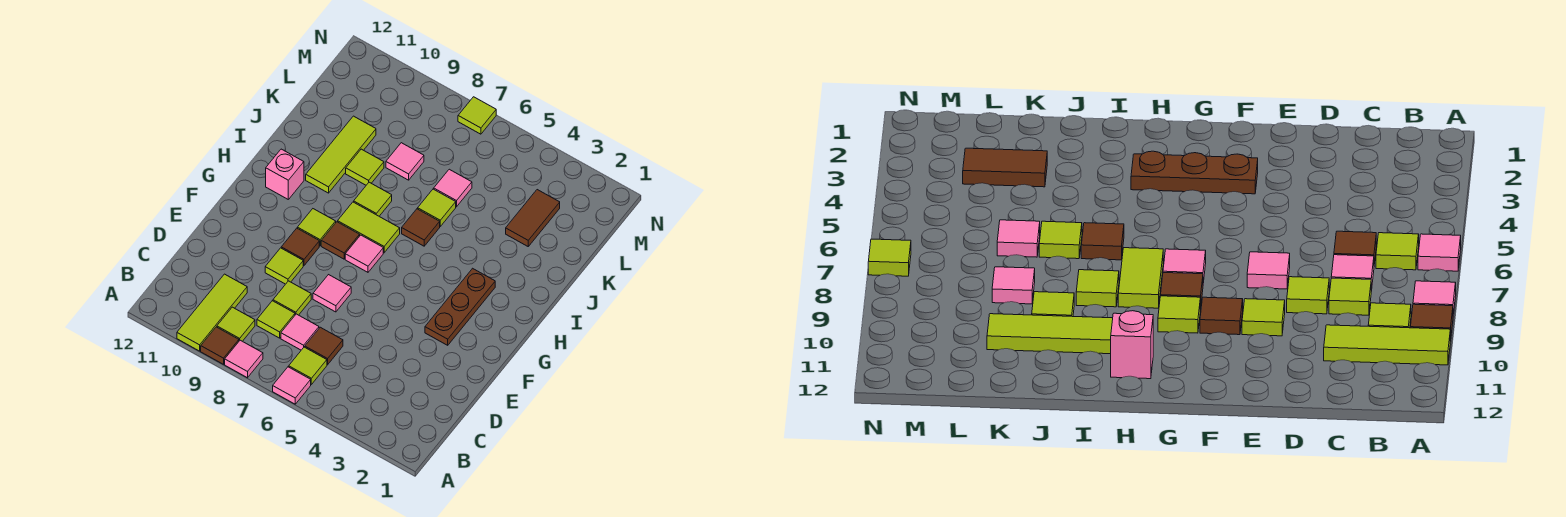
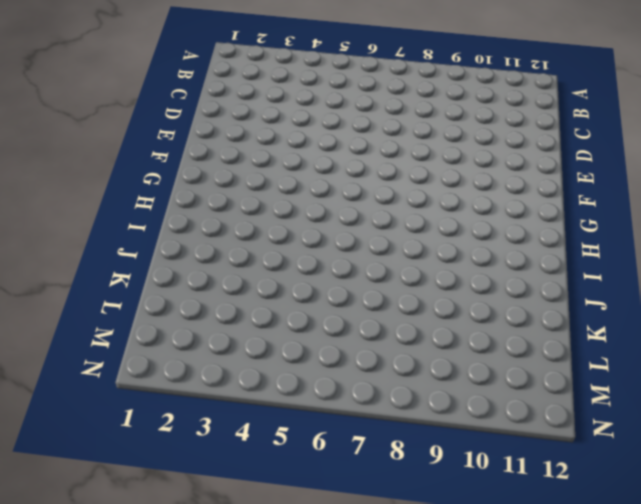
none -> pink tile A6 level 1
none -> pink tile A8 level 1
none -> brown tile A9 level 1

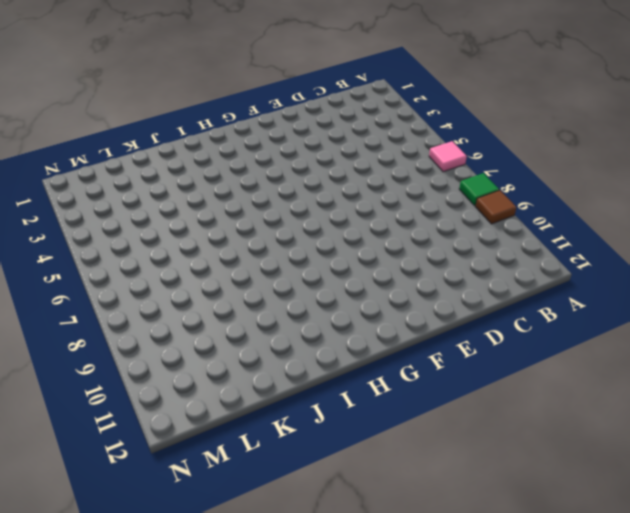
green tile A8 level 1 -> pink tile A8 level 1
none -> lime tile A10:C10 level 1
none -> lime tile B6 level 1
none -> lime tile B9 level 1

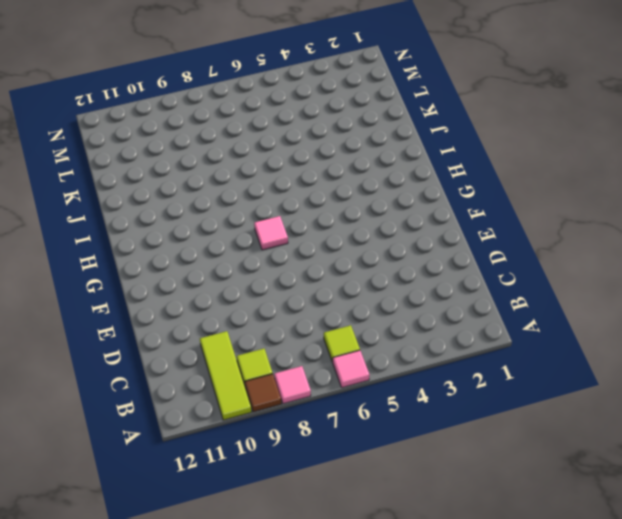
none -> brown tile C6 level 1
none -> pink tile C7 level 1
none -> lime tile C8 level 1

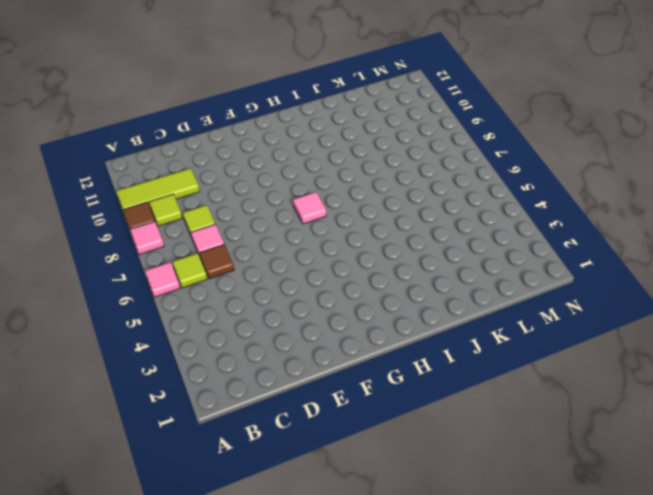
none -> lime tile D8 level 1
none -> pink tile E7 level 1
none -> lime tile E9 level 1

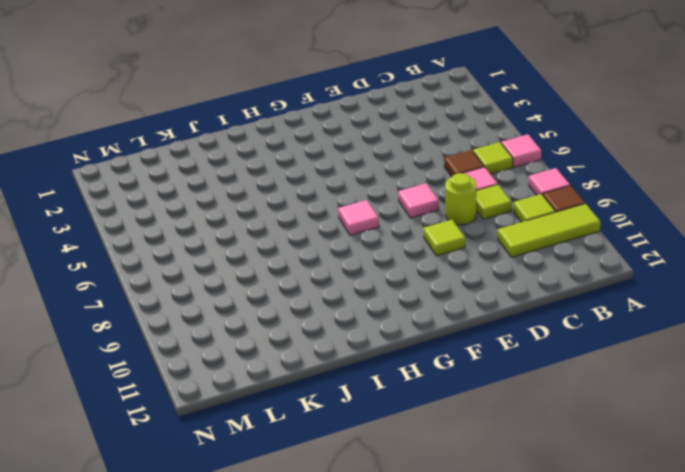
lime round brick D8 level 1 -> lime tile D8 level 1
none -> brown plate F3:H3 level 1
none -> brown tile F9 level 1
none -> brown tile G8 level 1

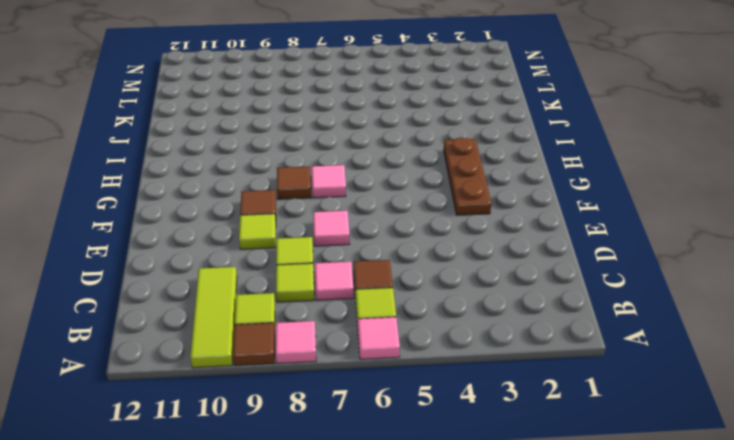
none -> lime tile G9 level 1
none -> lime tile H7:H8 level 1
none -> pink brick H11 level 1

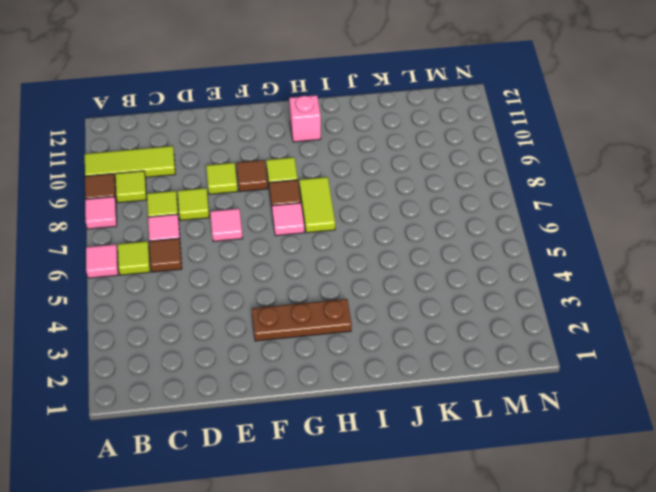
none -> brown tile I6 level 1
none -> lime tile I8 level 1
none -> lime tile I10:K10 level 1

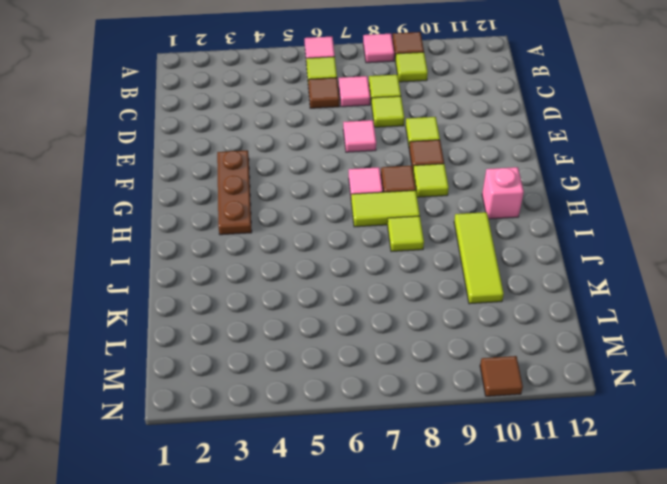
brown tile N10 level 1 -> brown tile I6 level 1
none -> lime tile A10:C10 level 1
none -> lime tile J6 level 1
none -> lime tile J9 level 1

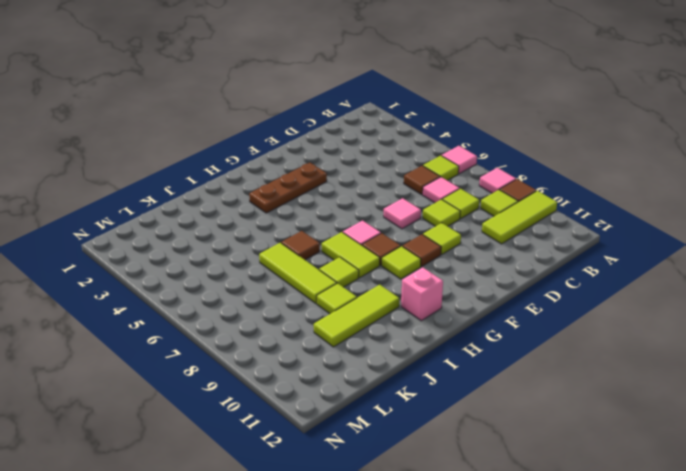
lime tile J6:J8 level 1 -> lime tile J6 level 1
none -> brown tile K3:L3 level 1
none -> pink tile K6 level 1
none -> pink tile K8 level 1

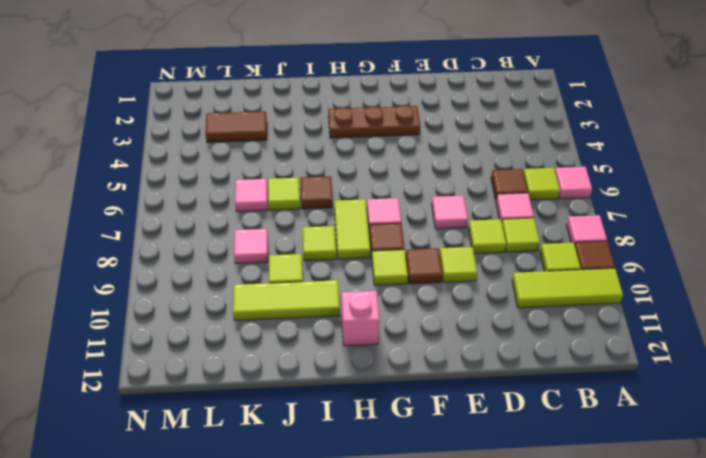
none -> lime tile N7 level 1

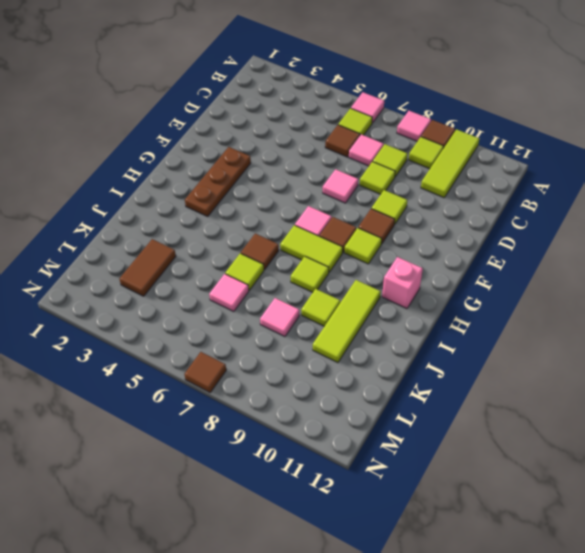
brown tile N7 level 1 -> lime tile N7 level 1

